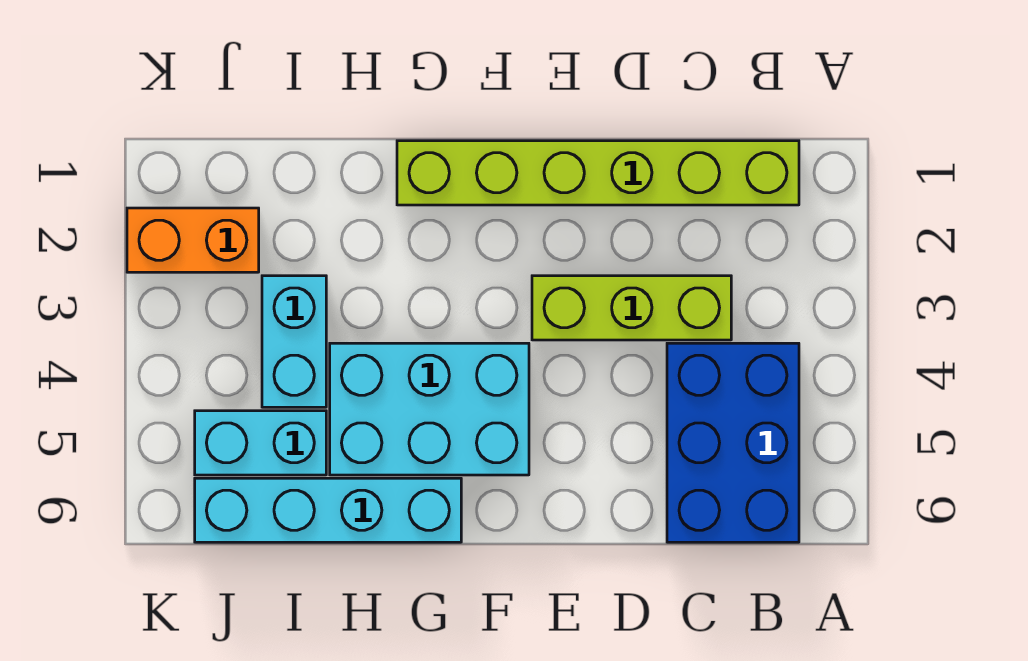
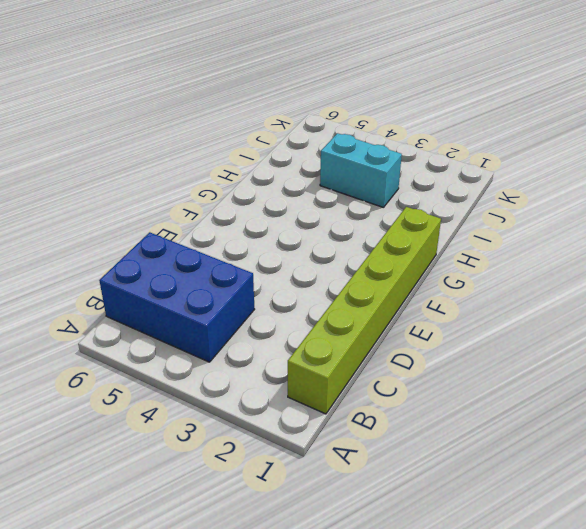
none -> lime brick C3:E3 level 1
none -> cyan brick F4:H5 level 1

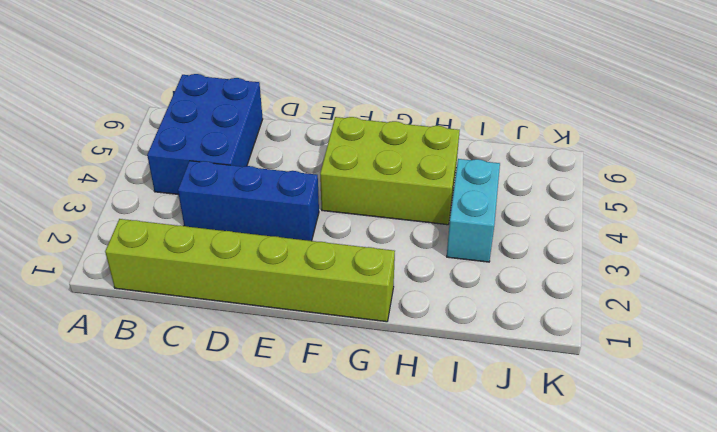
blue brick C3:E3 level 1 -> lime brick C3:E3 level 1
lime brick F4:H5 level 1 -> cyan brick F4:H5 level 1
none -> cyan brick G6:J6 level 1
none -> cyan brick I5:J5 level 1

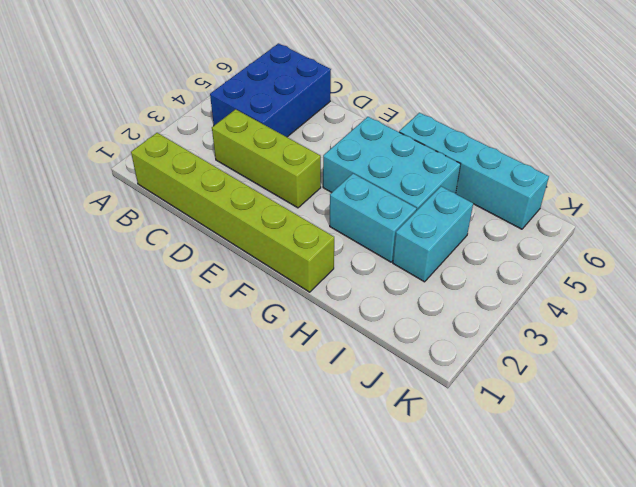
cyan brick G3:H3 level 1 -> cyan brick I5:J5 level 1
none -> orange brick J2:K2 level 1

